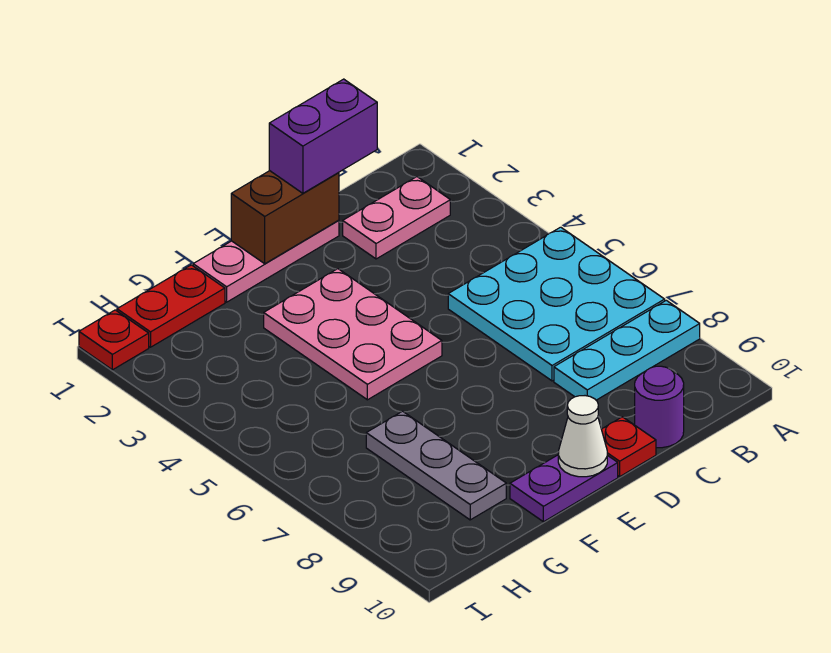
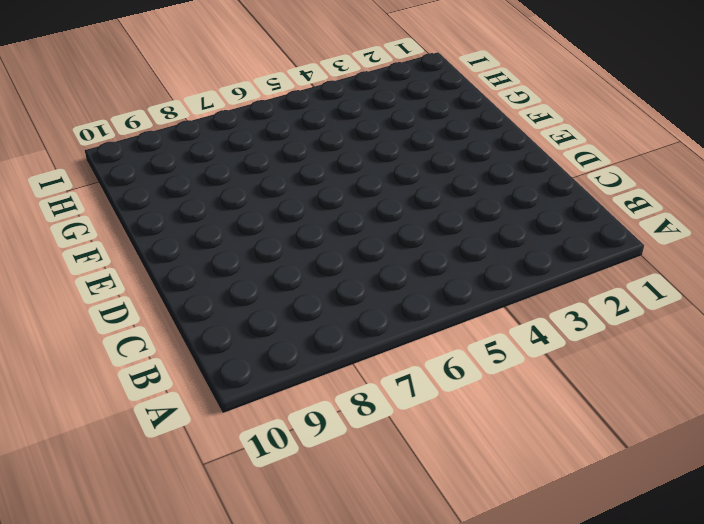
none -> cyan plate A5:C7 level 1
none -> cyan plate A8:C8 level 1
none -> pink plate B2:C2 level 1

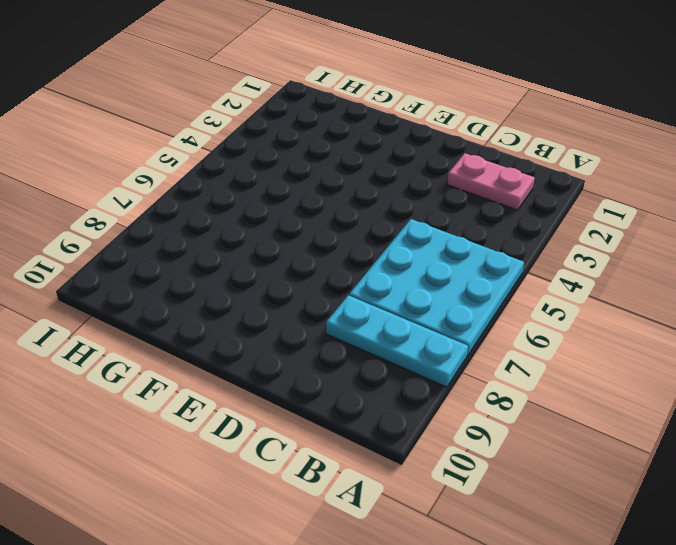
none -> purple round brick C10 level 1
none -> pink plate D1:F1 level 1
none -> red plate D10 level 1

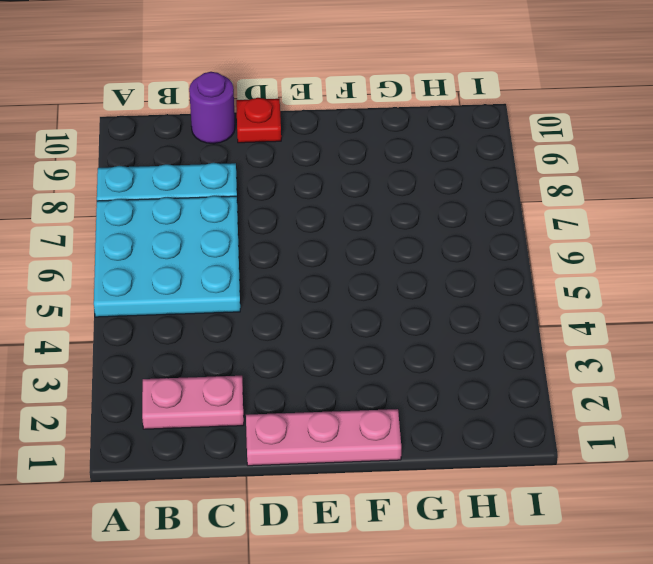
none -> pink plate E3:F5 level 1
none -> purple plate E10:F10 level 1
none -> red plate G1:H1 level 1

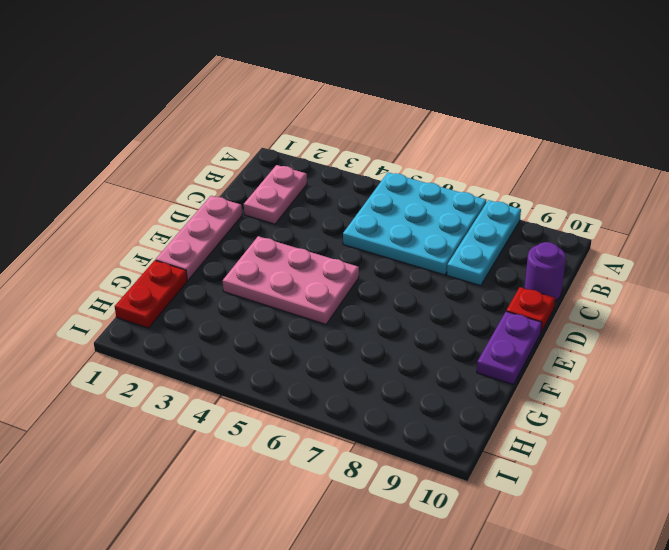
none -> grey plate G7:G9 level 1
none -> red plate I1 level 1
none -> brown brick D1:E1 level 2

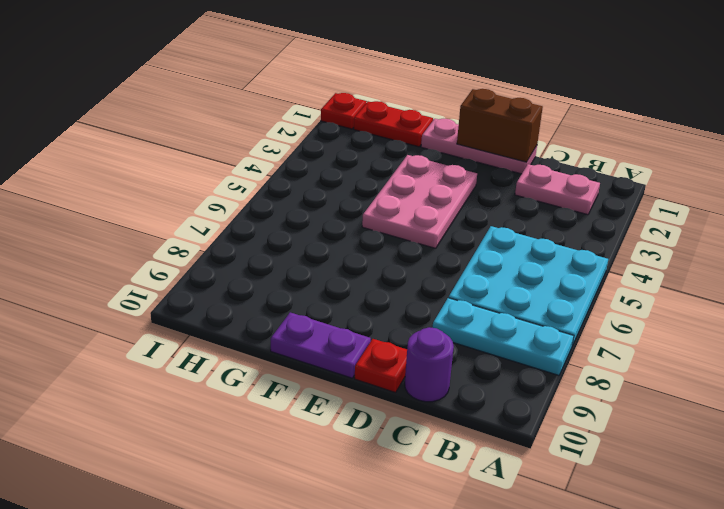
none -> grey plate G7:G9 level 1
none -> white cone E10 level 2
none -> purple brick C1:D1 level 3

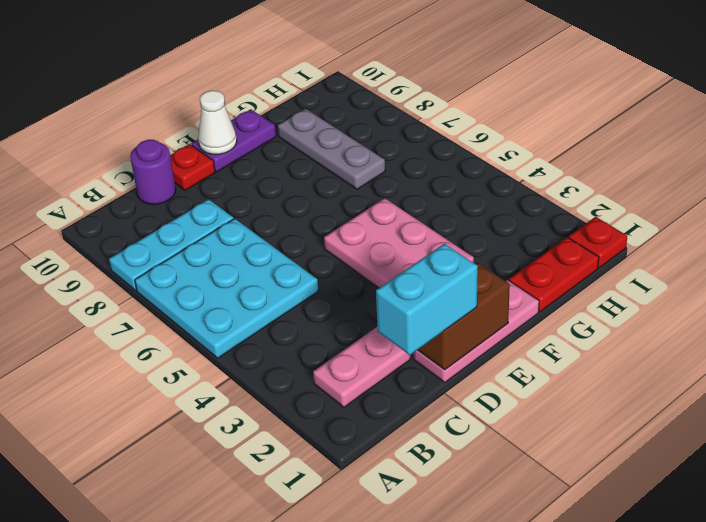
cyan brick C1:D1 level 3 -> purple brick C1:D1 level 3

